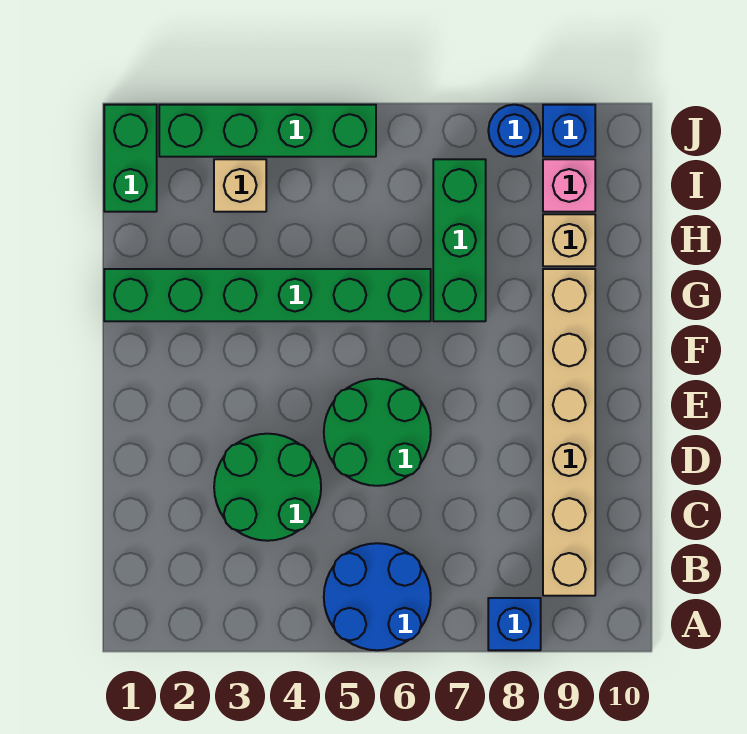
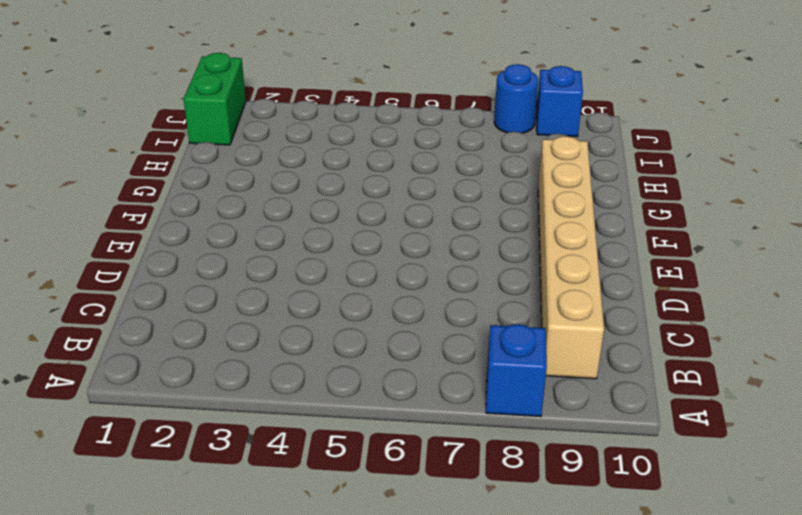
none -> blue round brick A5:B6 level 1
none -> green round brick C3:D4 level 1
none -> green round brick D5:E6 level 1

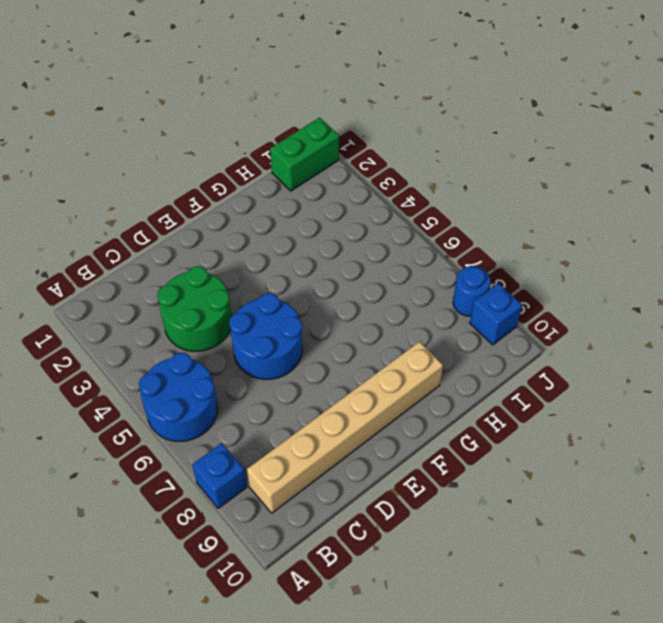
blue round brick D5:E6 level 1 -> green round brick D5:E6 level 1
none -> green brick G1:G6 level 1
none -> green brick G7:I7 level 1
none -> tan brick H9 level 1

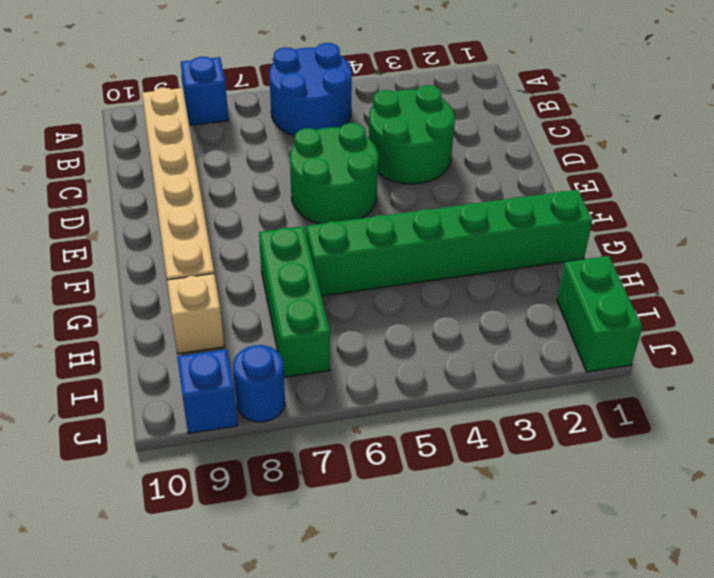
none -> tan brick I3 level 1
none -> pink brick I9 level 1
none -> green brick J2:J5 level 1

